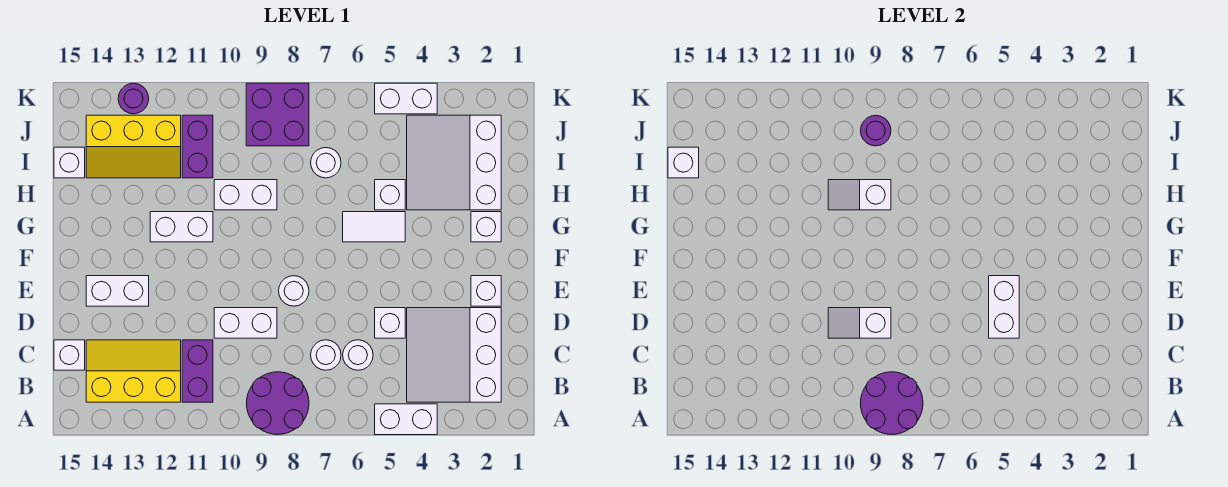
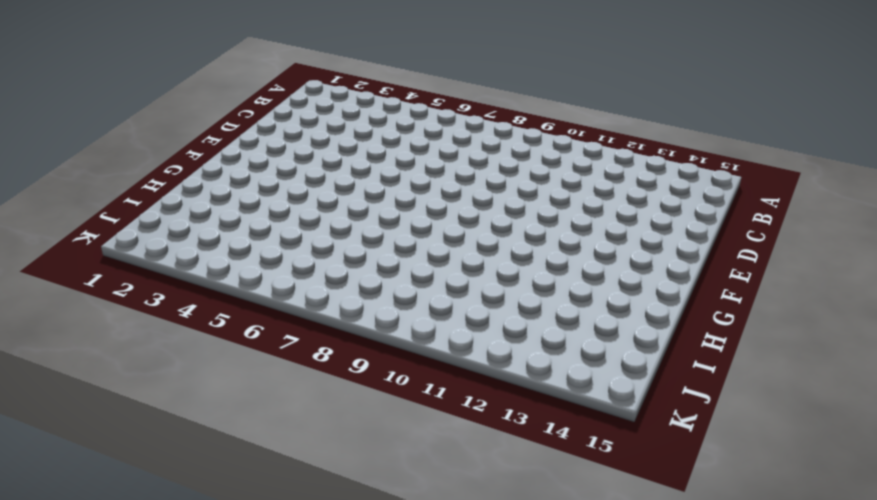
none -> white brick A4:A5 level 1
none -> purple round brick A8:B9 level 1
none -> white slope B2:D4 level 1 top 2
none -> purple brick B11:C11 level 1

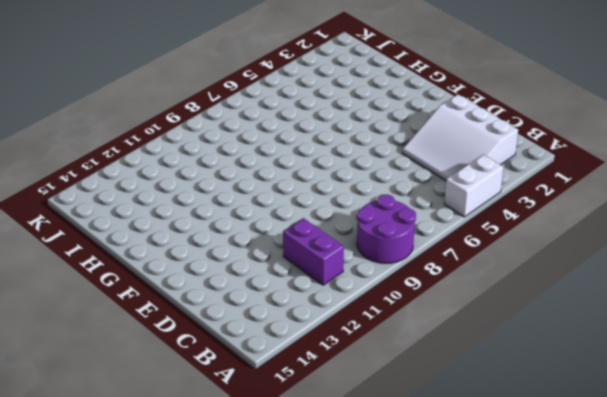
none -> yellow slope B12:C14 level 1 top B
none -> white round brick C6 level 1
none -> white round brick C7 level 1
none -> white brick C15 level 1

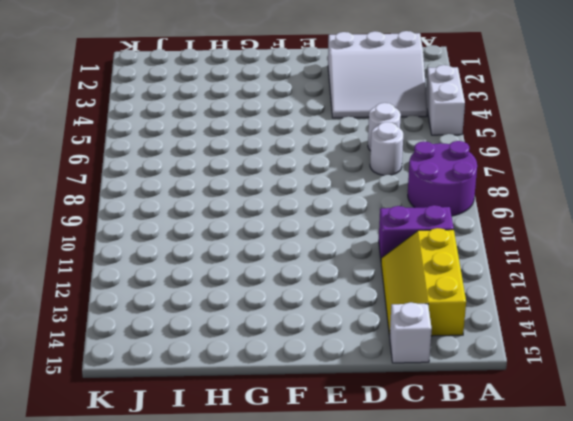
none -> white brick D5 level 1
none -> white brick D9:D10 level 1
none -> white brick E2 level 1
none -> white round brick E8 level 1

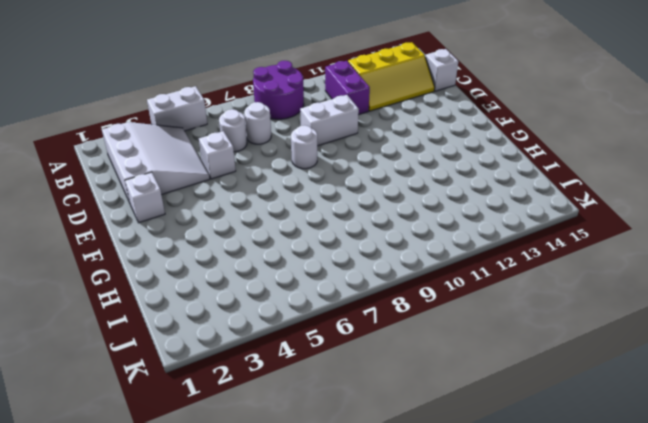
none -> white brick E13:E14 level 1
none -> white brick G2 level 1
none -> white tile G5:G6 level 1
none -> white brick G11:G12 level 1

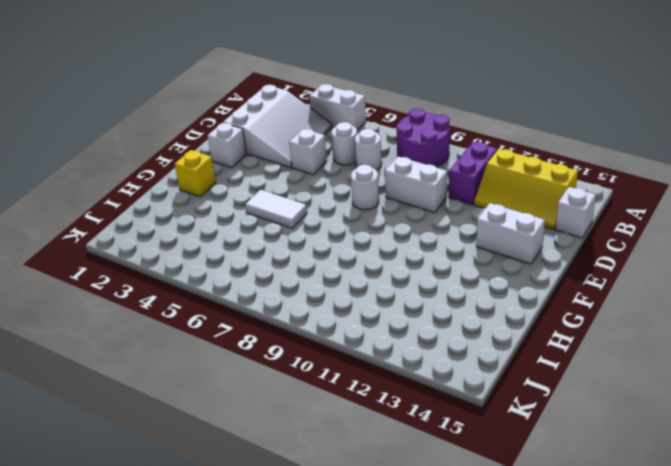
yellow brick G2 level 1 -> white brick G2 level 1
none -> white brick G11:G12 level 1
none -> white slope H2:J4 level 1 top 2
none -> white brick H5 level 1
none -> white brick H9:H10 level 1

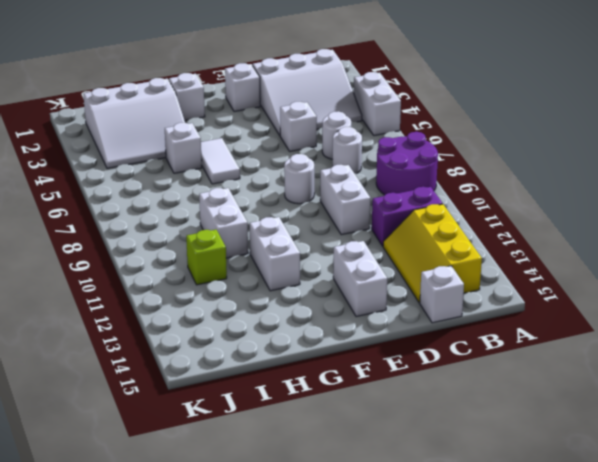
lime brick I11 level 1 -> purple brick I11:J11 level 1
none -> white round brick I7 level 1
none -> yellow slope I12:J14 level 1 top J
none -> white brick I15 level 1
none -> purple brick J8:K9 level 1

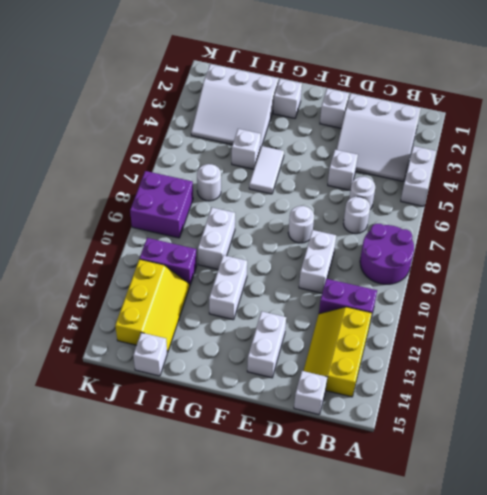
none -> white brick K4:K5 level 1
none -> purple round brick K13 level 1
none -> purple round brick A8:B9 level 2
none -> white brick D5:E5 level 2

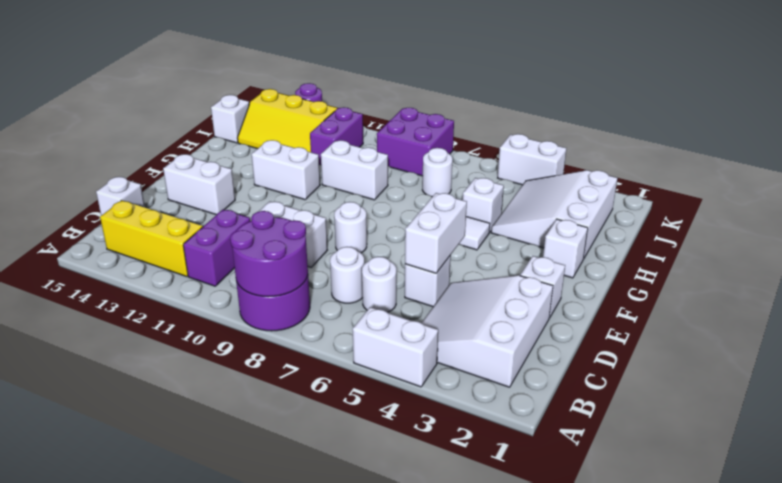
none -> white slope D9:D10 level 2 top 9
none -> white slope H9:H10 level 2 top 9
none -> white brick I15 level 2
none -> purple round brick J9 level 2

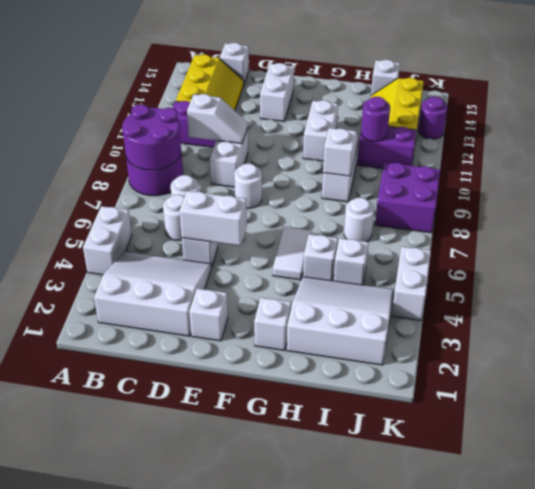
white slope C10:D10 level 2 top C -> white slope D9:D10 level 2 top 9
white brick I5 level 1 -> white brick I15 level 2
purple round brick I11 level 2 -> purple round brick J9 level 2

